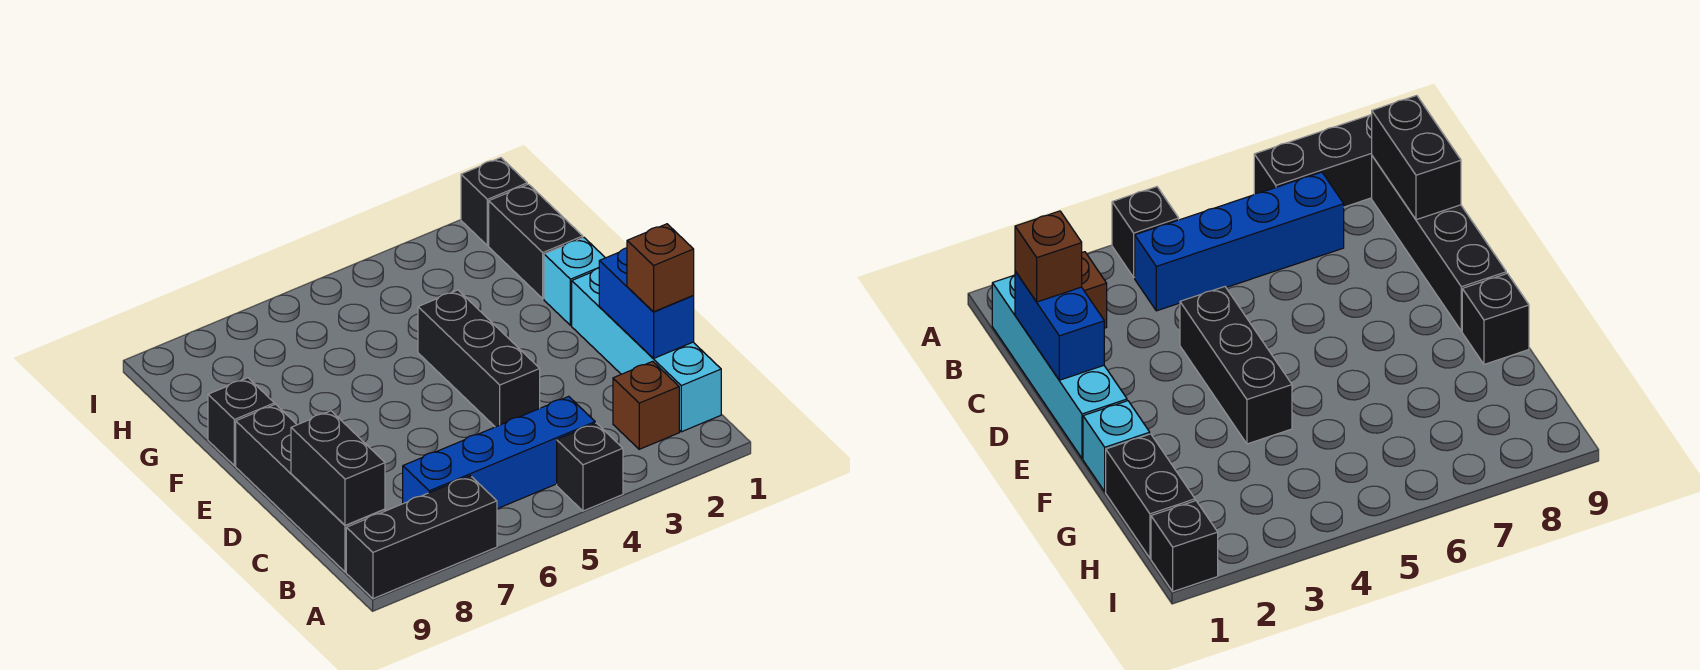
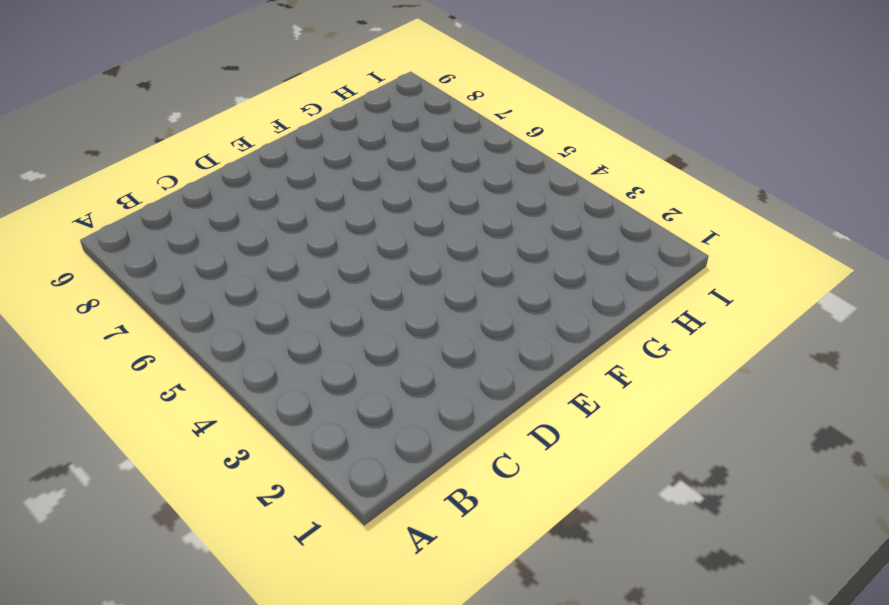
none -> black brick A4 level 1
none -> black brick A7:A9 level 1
none -> cyan brick B1:E1 level 1

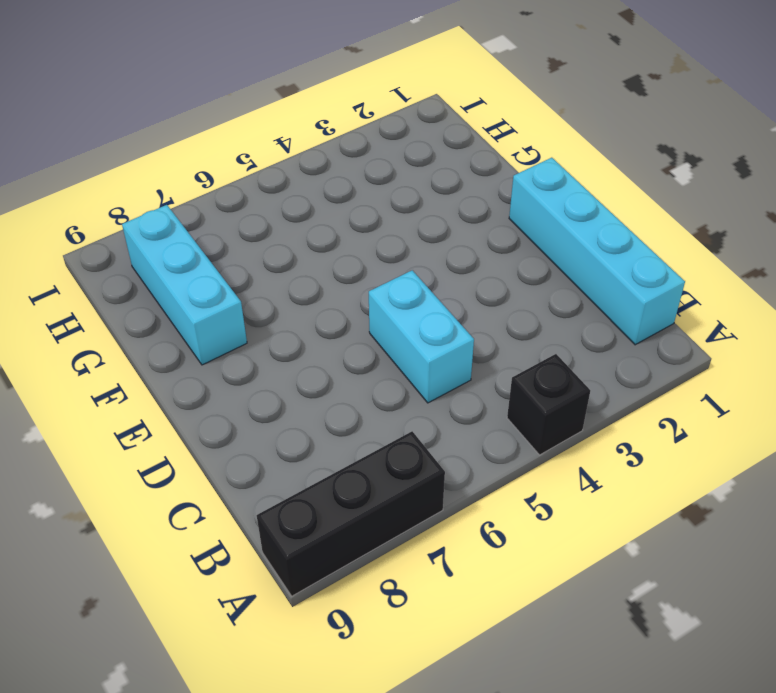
cyan brick C5:D5 level 1 -> none
cyan brick F8:H8 level 1 -> none
none -> brown brick B2 level 1
none -> blue brick B4:B7 level 1
none -> black brick B9:E9 level 1

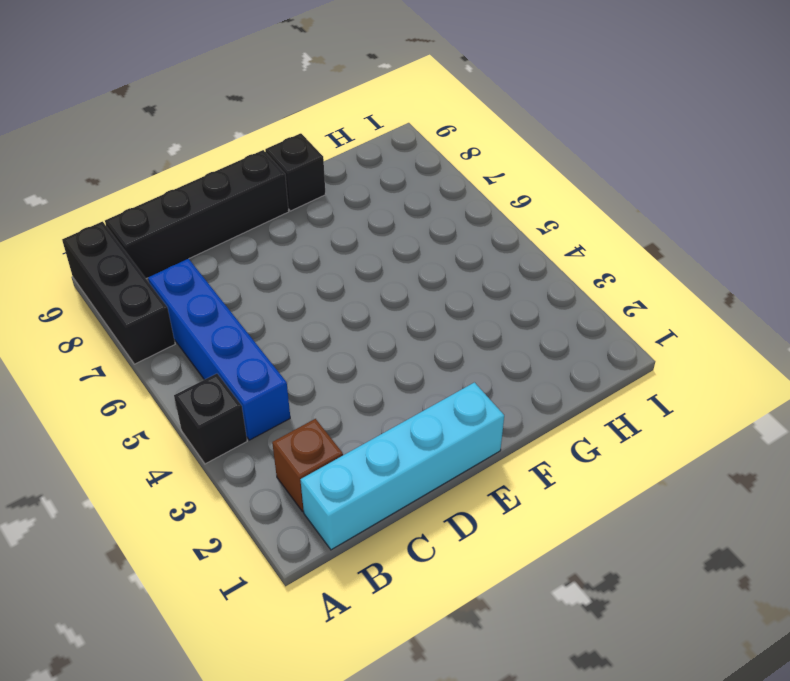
none -> black brick D4:F4 level 1
none -> cyan brick F1 level 1
none -> black brick G1:H1 level 1

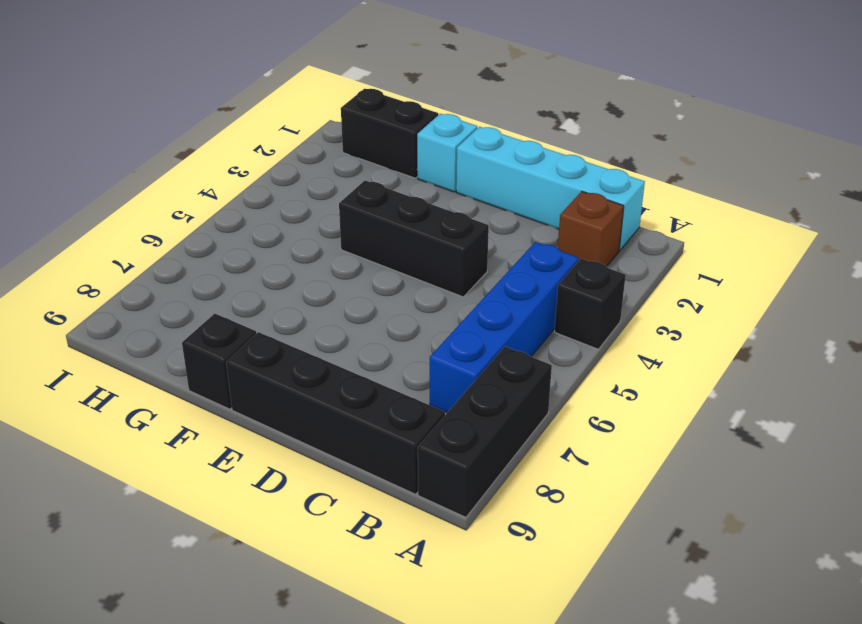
none -> black brick I1 level 1
none -> black brick B9:C9 level 2
none -> blue brick C1:D1 level 2

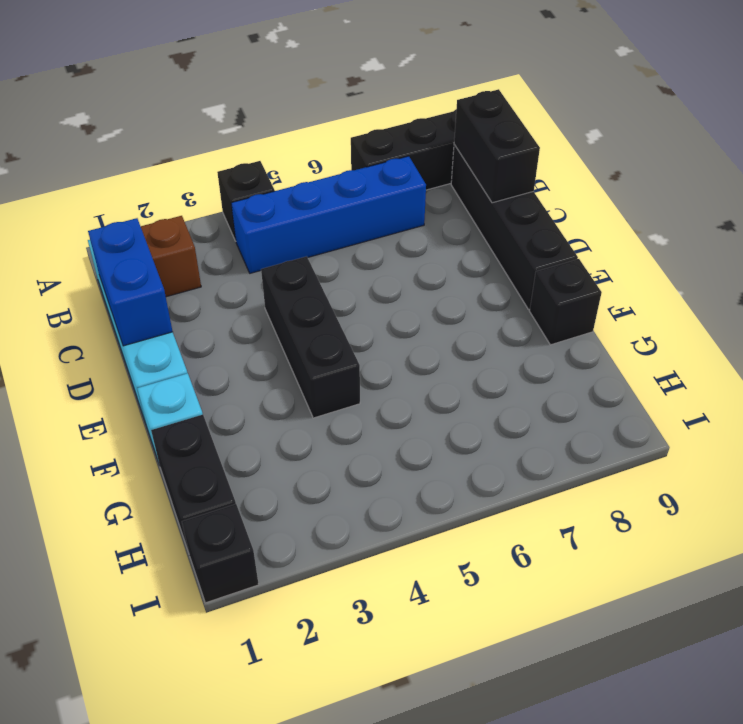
none -> brown brick C1 level 3

